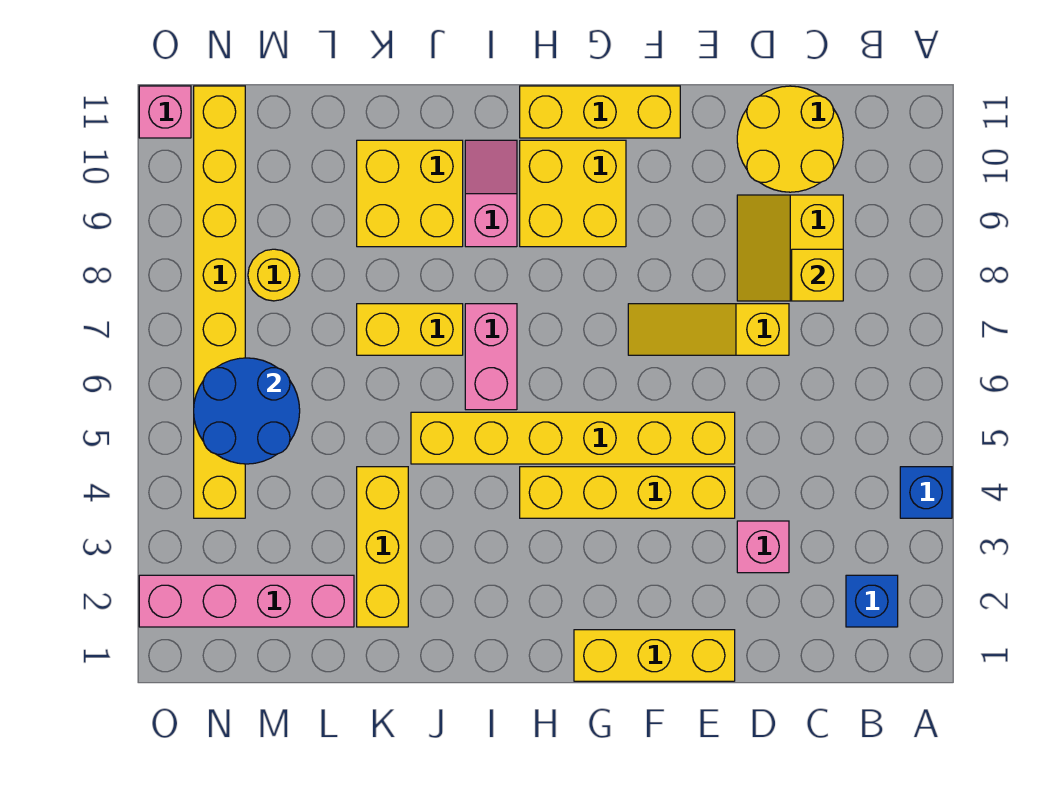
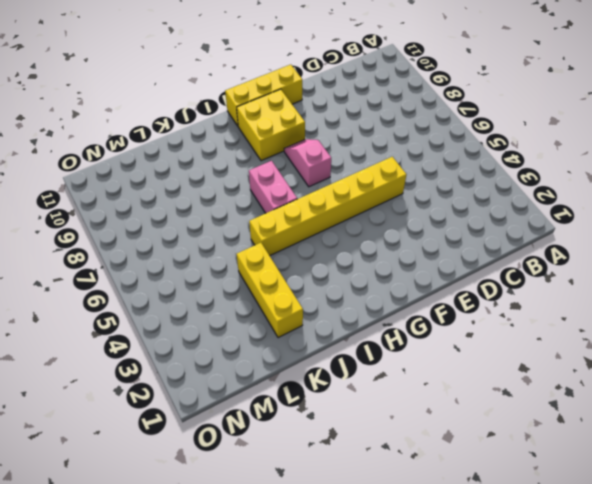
pink slope G7:G8 level 1 top 7 -> pink slope I9:I10 level 1 top 9
none -> blue brick A4 level 1
none -> blue brick B2 level 1
none -> yellow slope C8:D9 level 1 top C

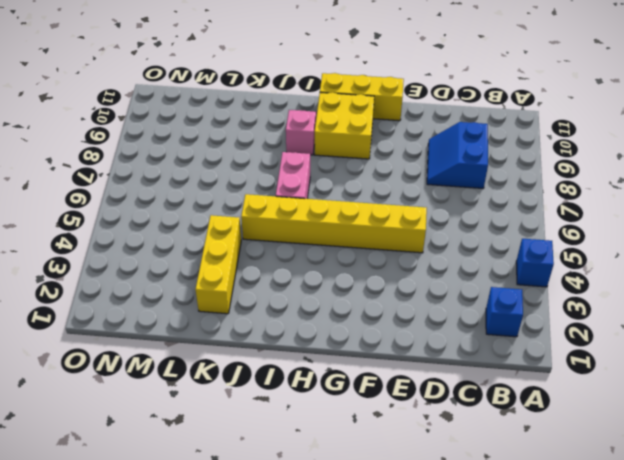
blue slope C8:D9 level 1 top C -> yellow slope C8:D9 level 1 top C
none -> yellow round brick C10:D11 level 1
none -> pink brick D3 level 1
none -> yellow slope D7:F7 level 1 top D

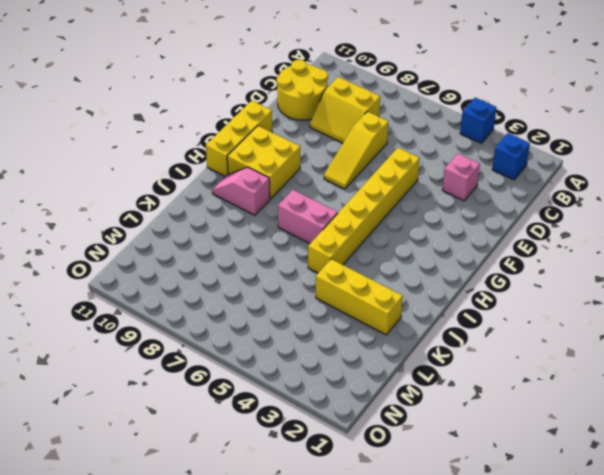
none -> yellow brick E1:G1 level 1
none -> yellow brick E4:H4 level 1
none -> yellow brick J7:K7 level 1

